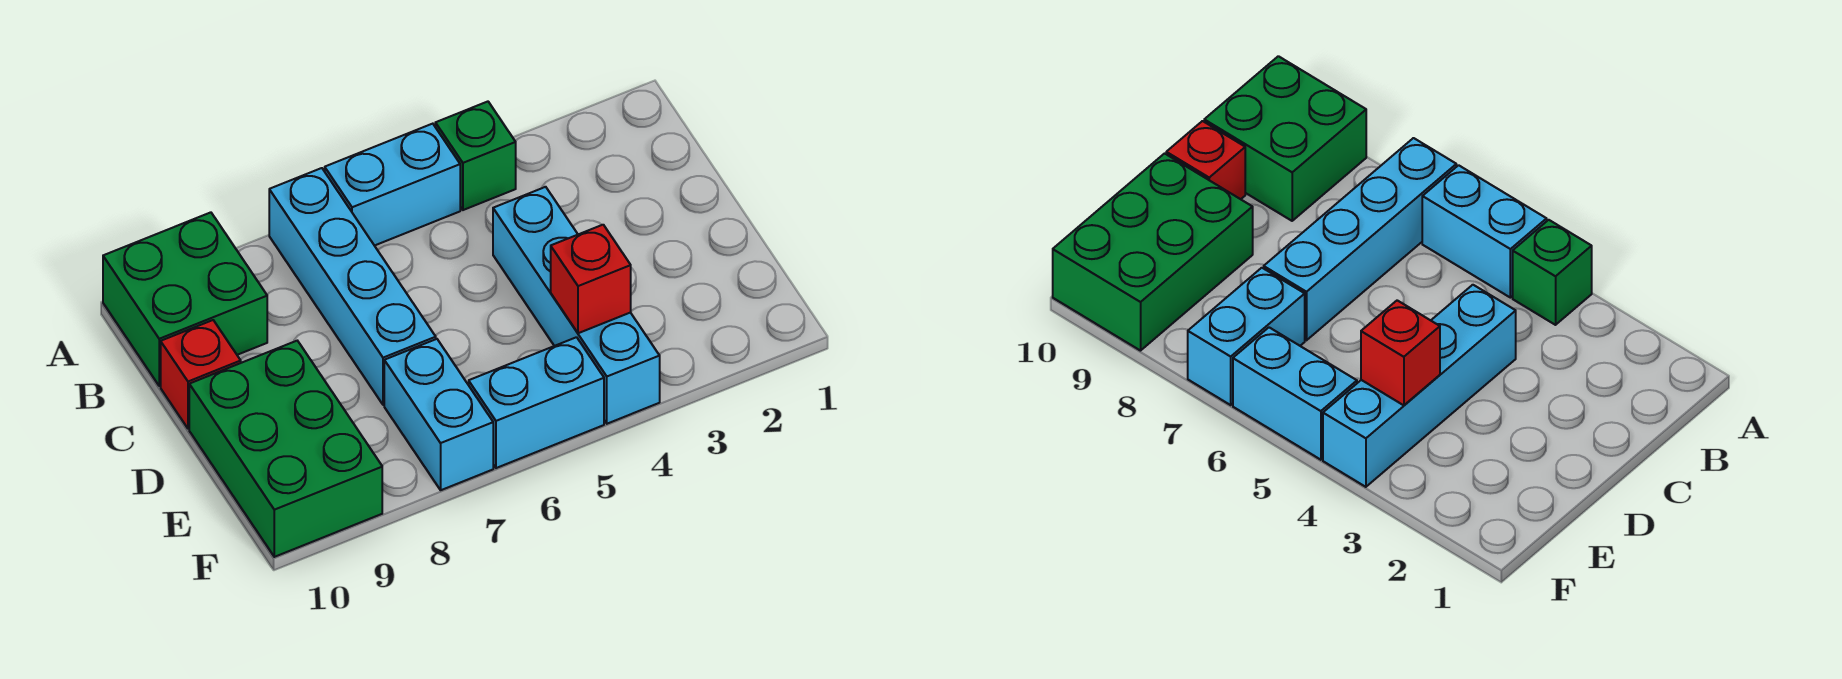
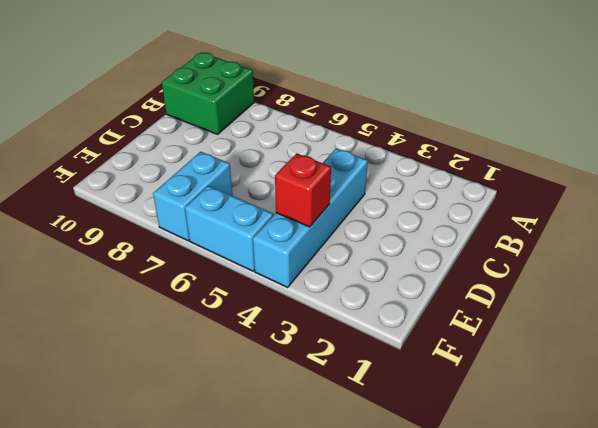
none -> green brick A4 level 1
none -> cyan brick A5:A6 level 1

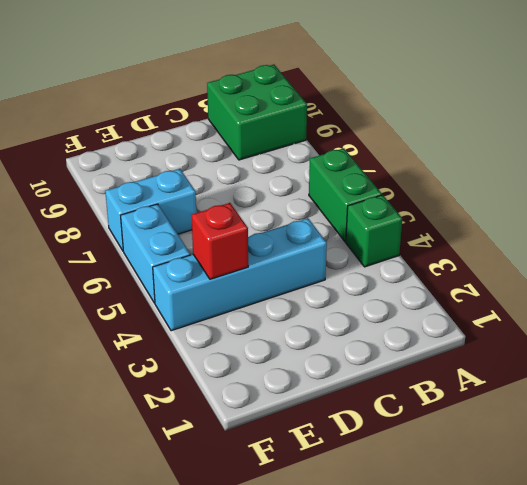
green brick A5:A6 level 1 -> cyan brick A5:A6 level 1
none -> cyan brick A7:D7 level 1
none -> red brick C10 level 1

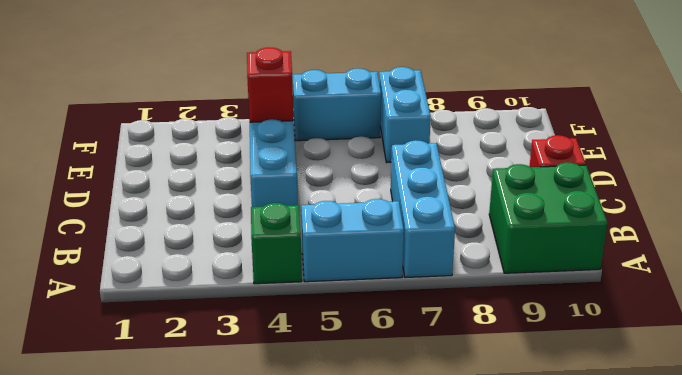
cyan brick A7:C7 level 1 -> cyan brick A7:D7 level 1
none -> green brick D9:F10 level 1

